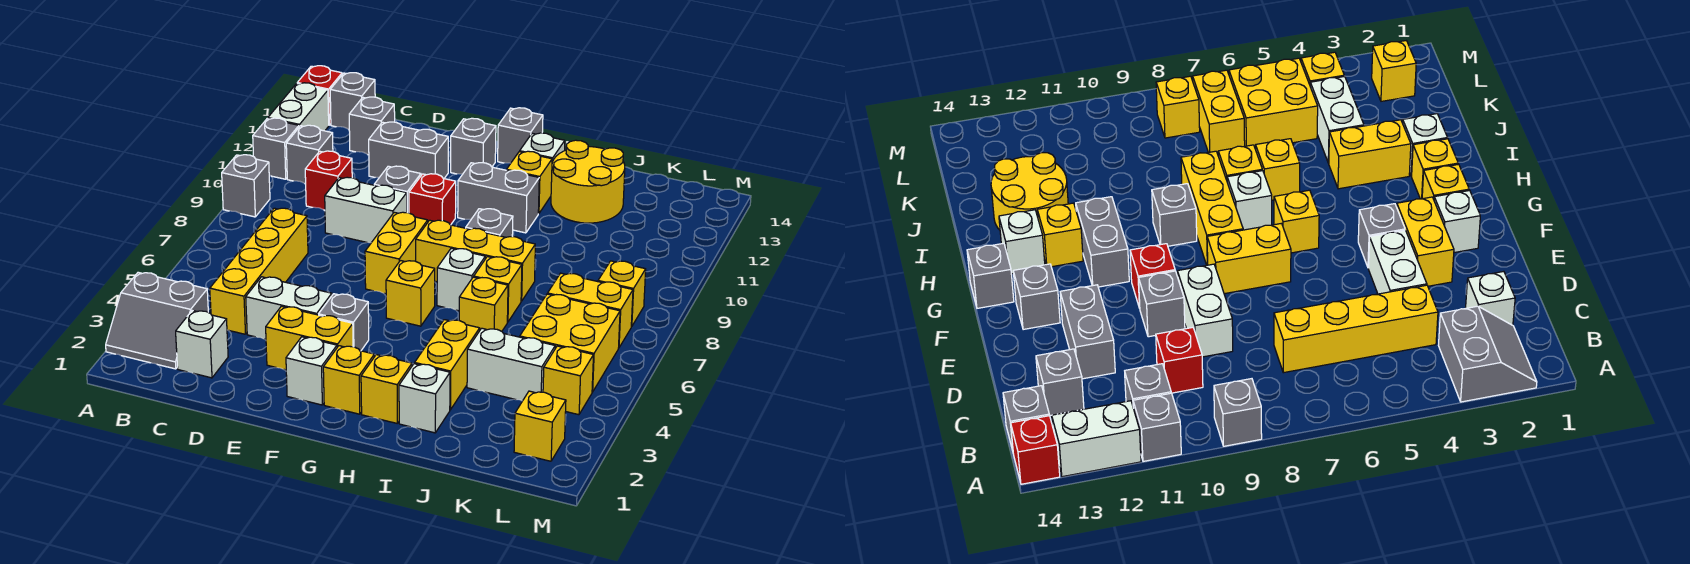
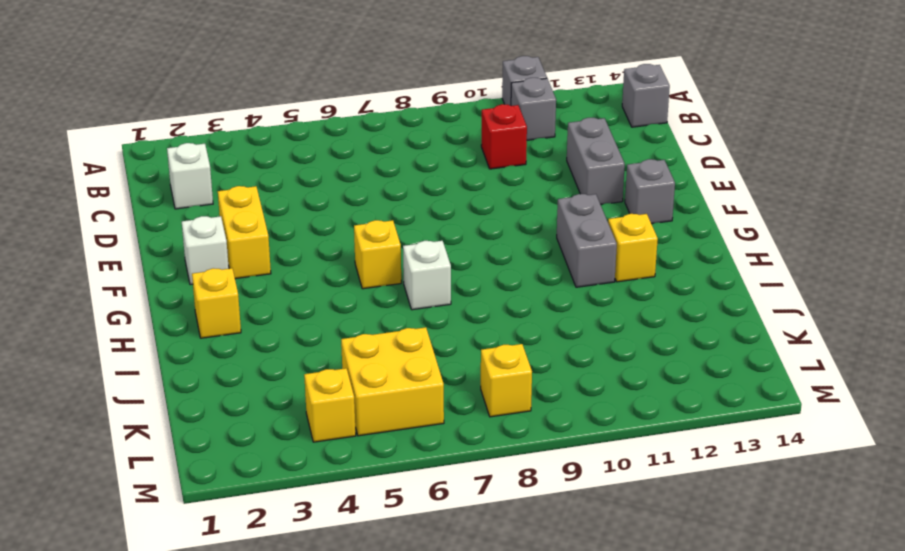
none -> grey slope A2:B3 level 1 top 3
none -> grey brick A9 level 1
none -> white brick A12:A13 level 1
none -> red brick A14 level 1

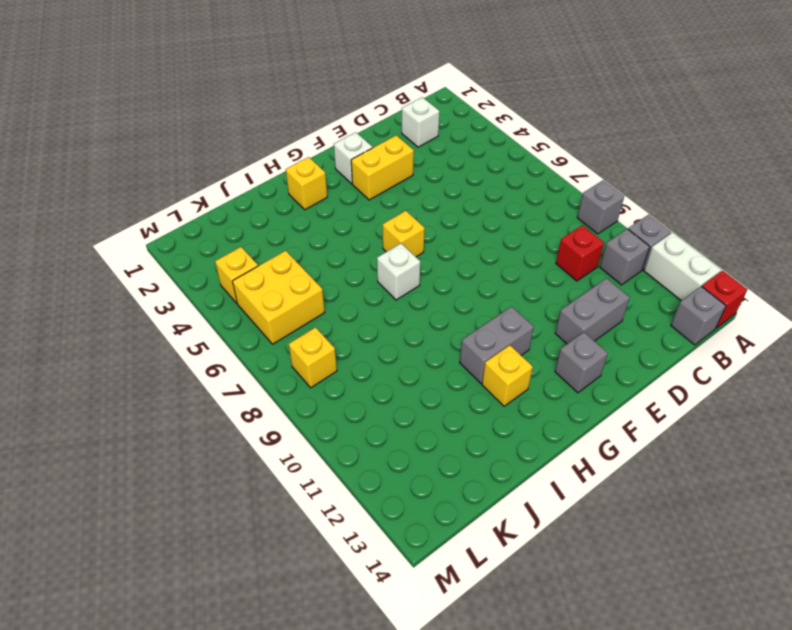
none -> grey slope A2:B3 level 1 top 3
none -> yellow brick C4:C7 level 1
none -> grey brick C13 level 1
none -> white brick D4:E4 level 1

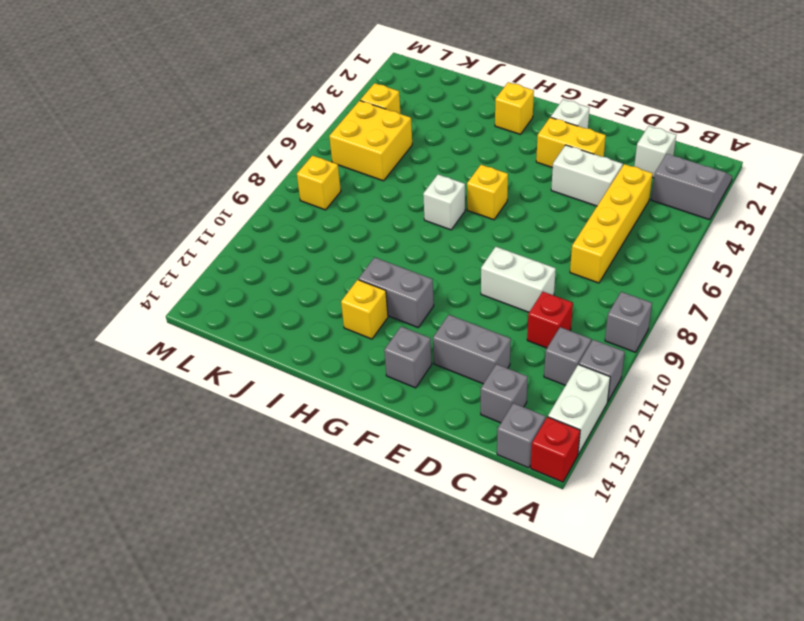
none -> grey brick E10 level 1
none -> grey brick F4 level 1
none -> yellow brick F7:F8 level 1
none -> red brick F10 level 1

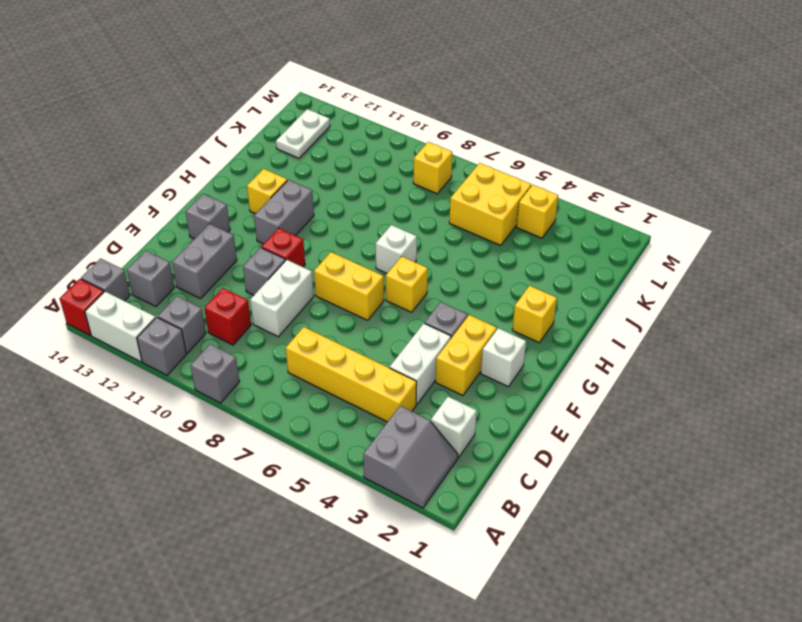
white plate K13:L13 level 1 -> none
none -> yellow brick G2 level 1
none -> yellow brick G8:I8 level 1
none -> grey brick G14 level 1
none -> grey brick H9 level 1

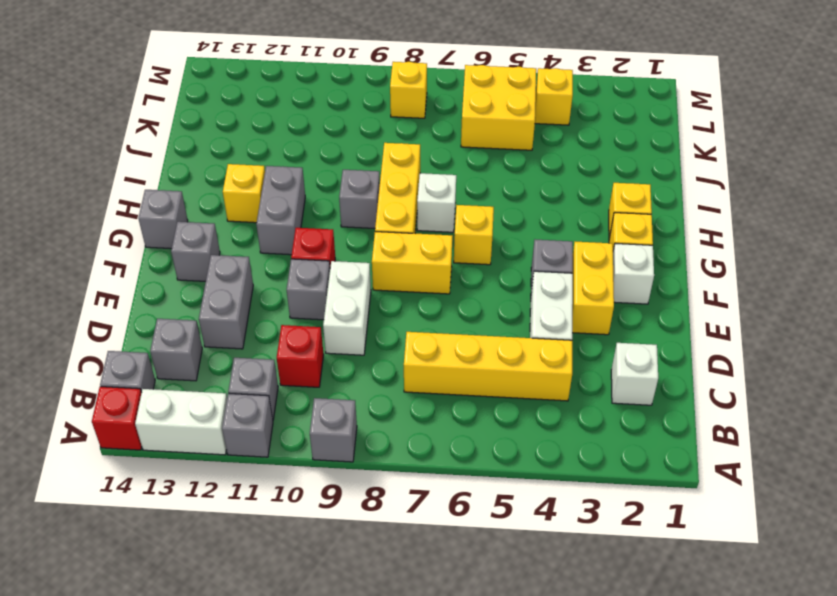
none -> grey slope A2:B3 level 1 top 3
none -> white brick H13 level 1
none -> white brick I2 level 1
none -> yellow brick I3:I4 level 1

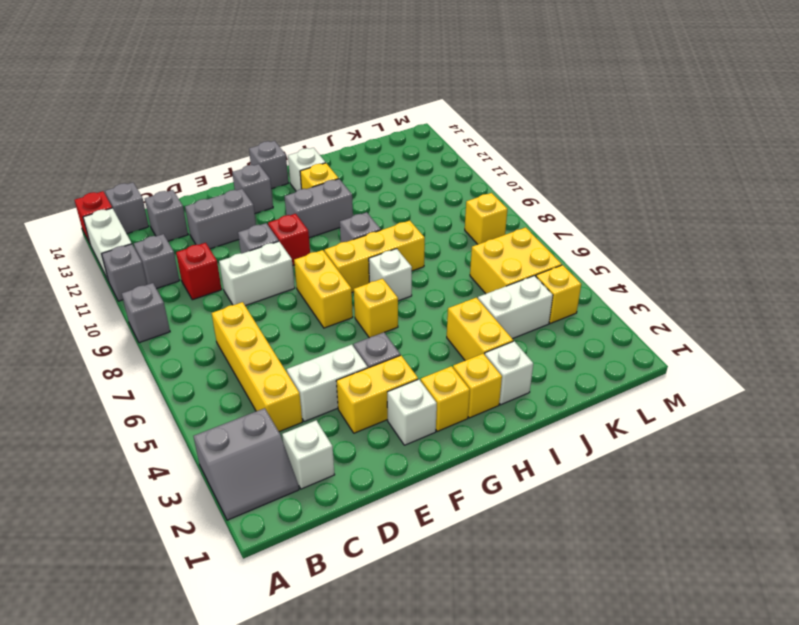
none -> yellow brick I6 level 1
none -> yellow brick I7 level 1
none -> yellow round brick I12:J13 level 1
none -> yellow brick K7:L7 level 1

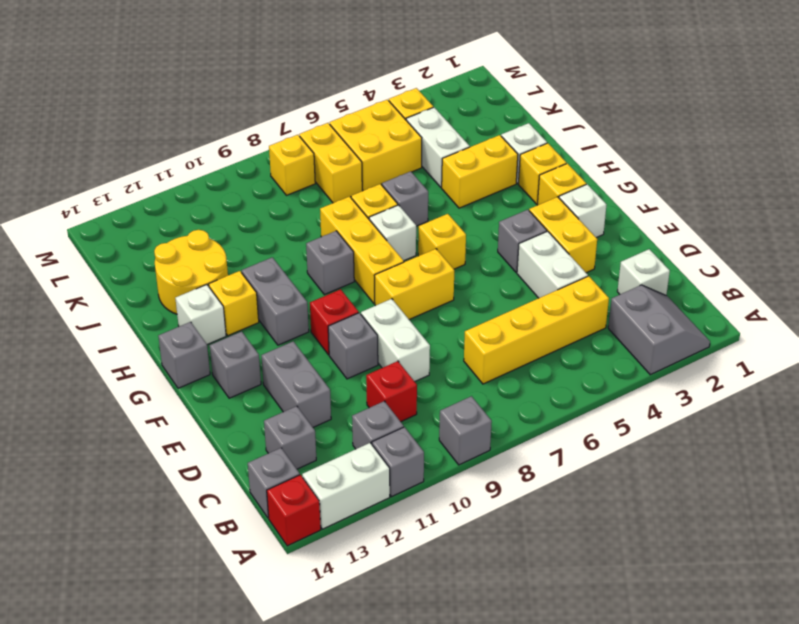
grey brick I6 level 1 -> yellow brick I6 level 1
none -> yellow brick L2 level 1

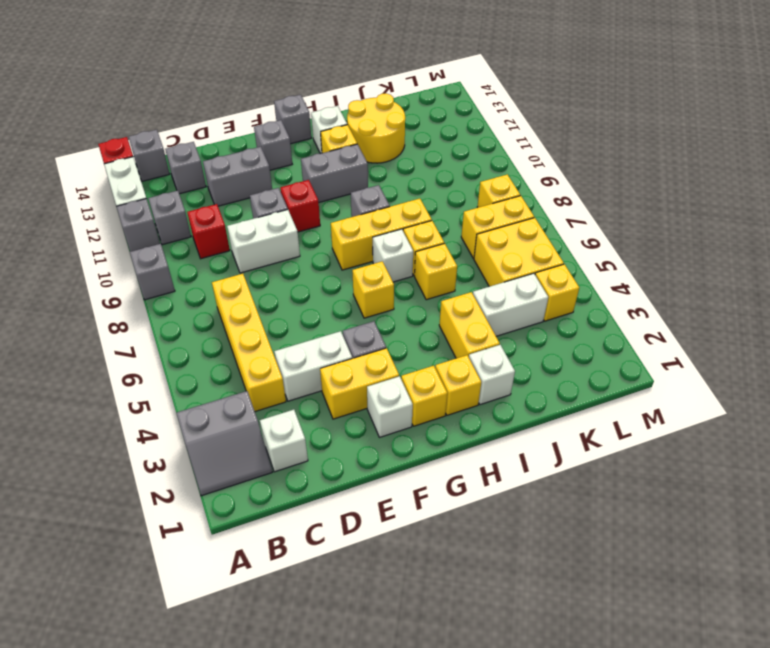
none -> yellow brick F7:F8 level 1
none -> yellow brick L2 level 1

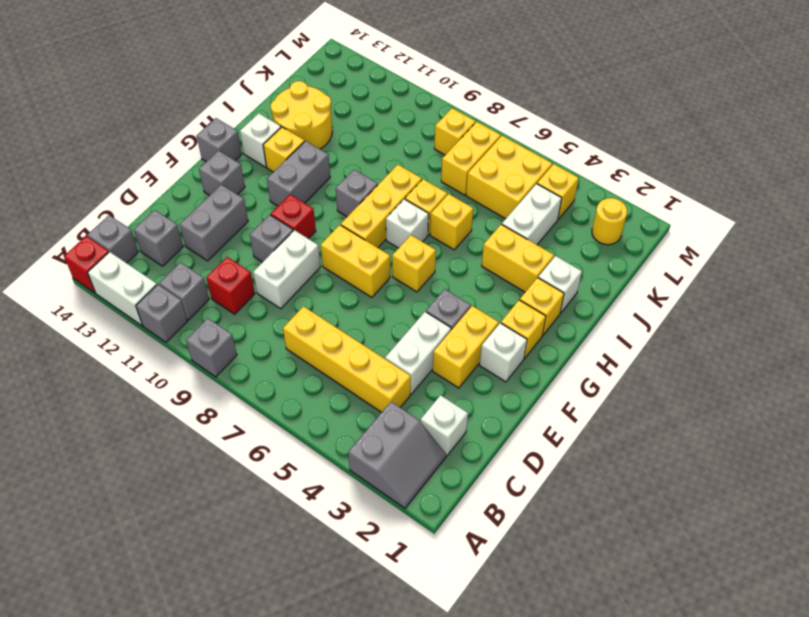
yellow round brick L2 level 1 -> yellow brick L2 level 1

